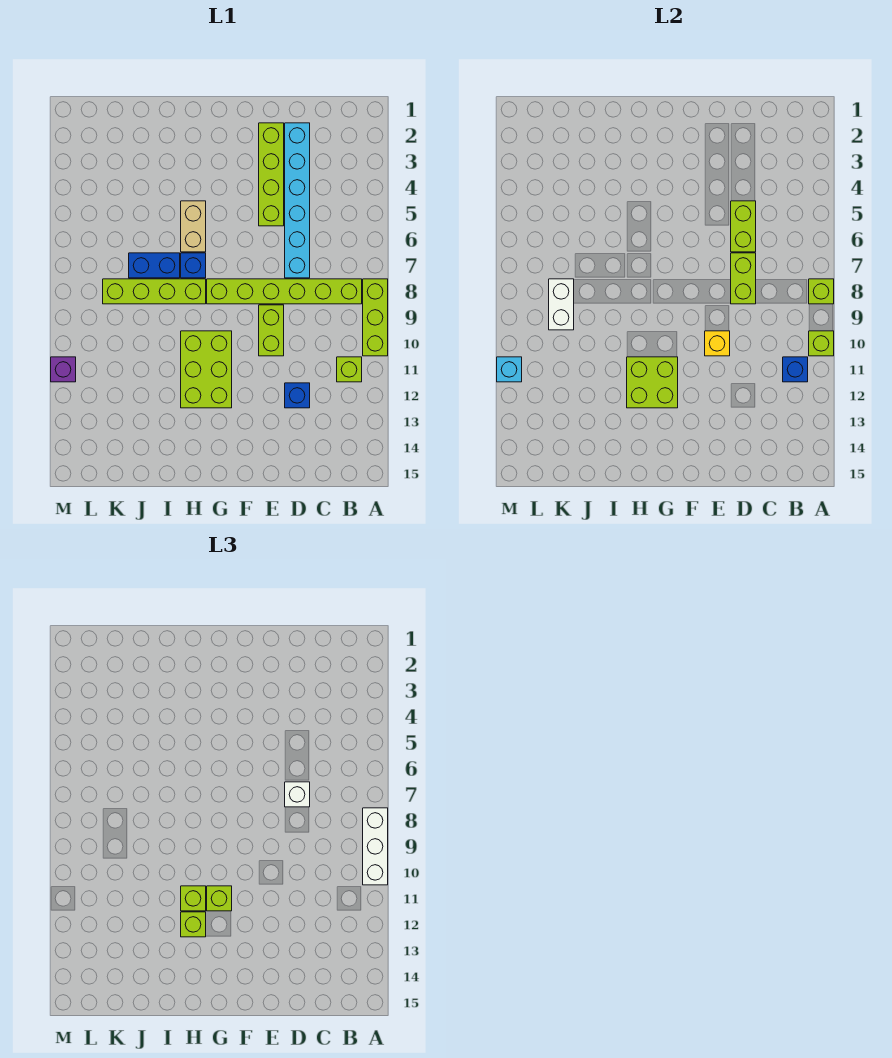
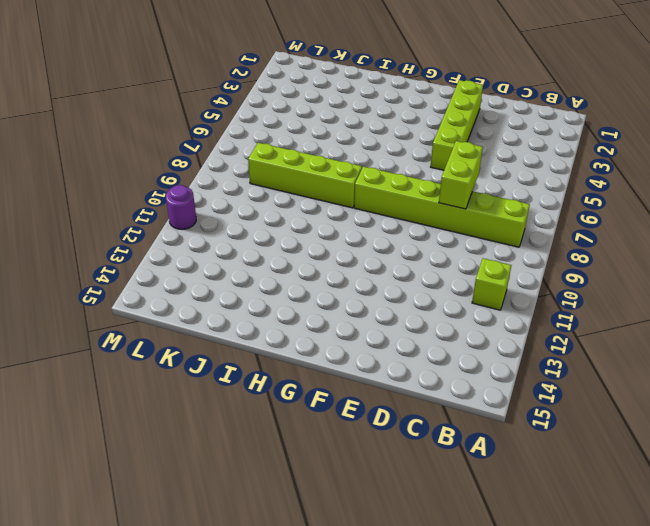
purple round brick M11 level 1 -> purple brick M11 level 1
none -> lime brick A8:A10 level 1
none -> cyan brick D2:D7 level 1
none -> blue brick D12 level 1

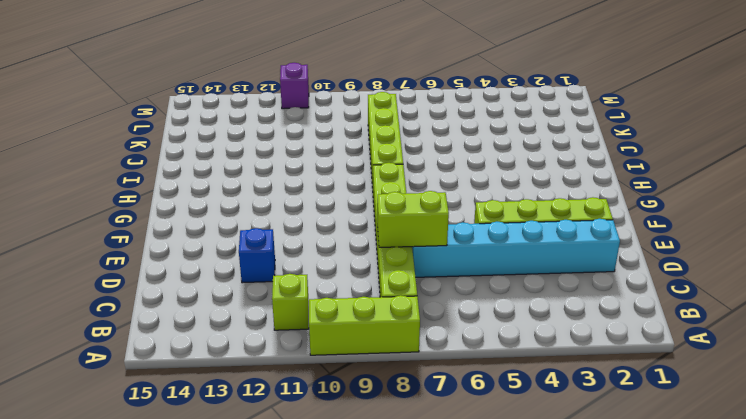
none -> lime brick E9:E10 level 1
none -> lime brick G10:H12 level 1
none -> tan brick H5:H6 level 1

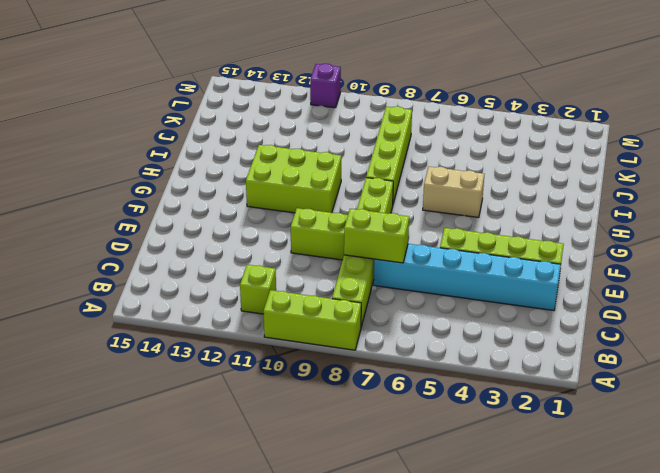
none -> blue brick D12 level 1
none -> blue brick H7 level 1
none -> blue brick I7:J7 level 1

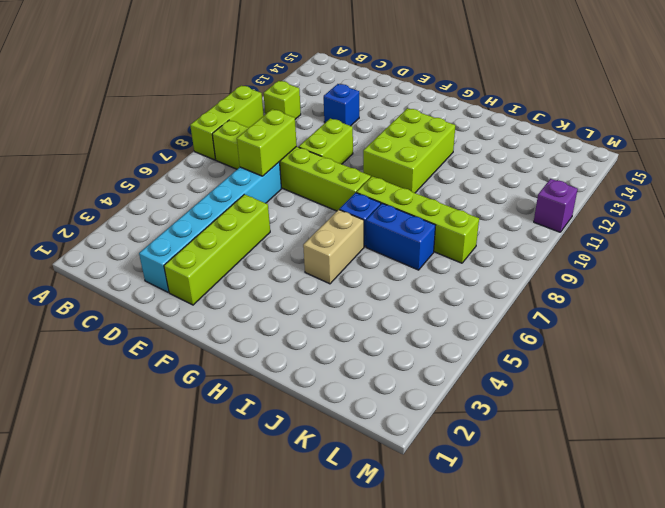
none -> lime brick A8 level 2
none -> lime brick A10 level 2
none -> blue brick B11 level 2

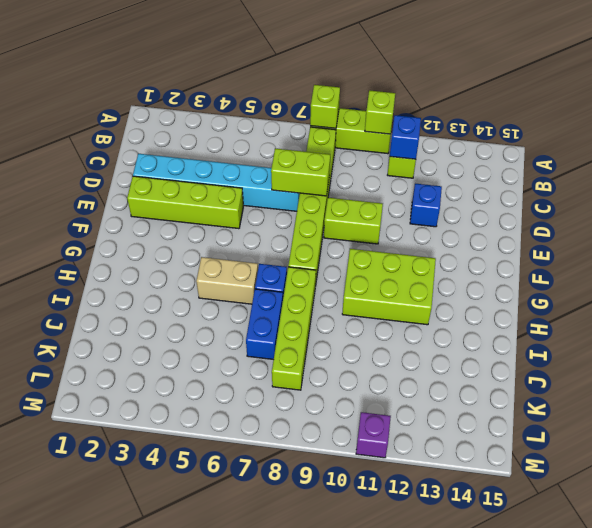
none -> lime brick D5:D6 level 2
none -> yellow brick E10 level 2
none -> lime brick G11:H12 level 2

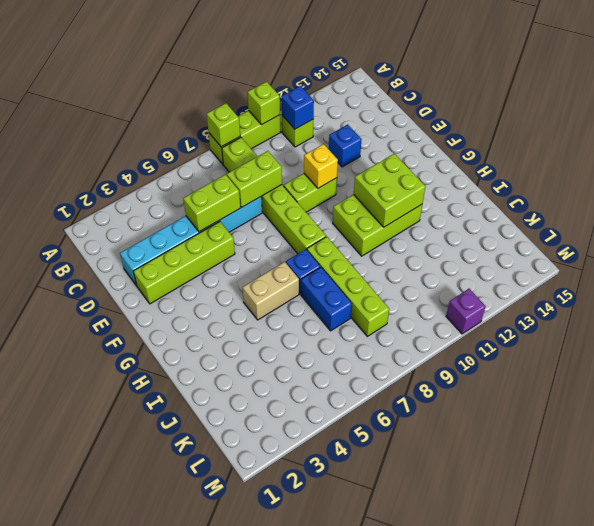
none -> white brick K8:K9 level 2
none -> cyan brick M11 level 2
none -> white brick A8:A10 level 3

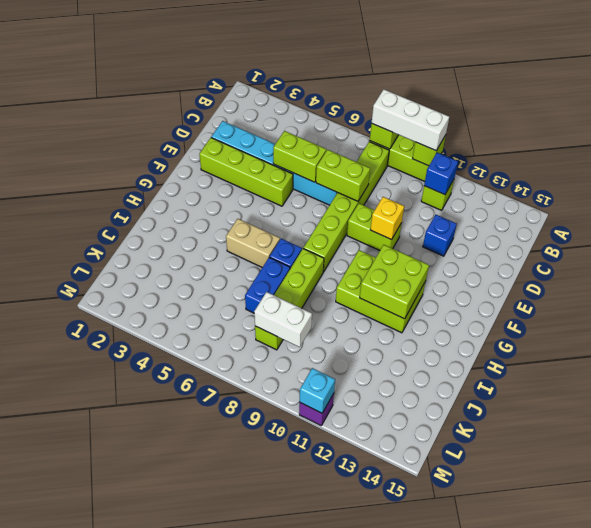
none -> white brick D7 level 3
none -> lime brick G11 level 3
none -> lime brick H11 level 3

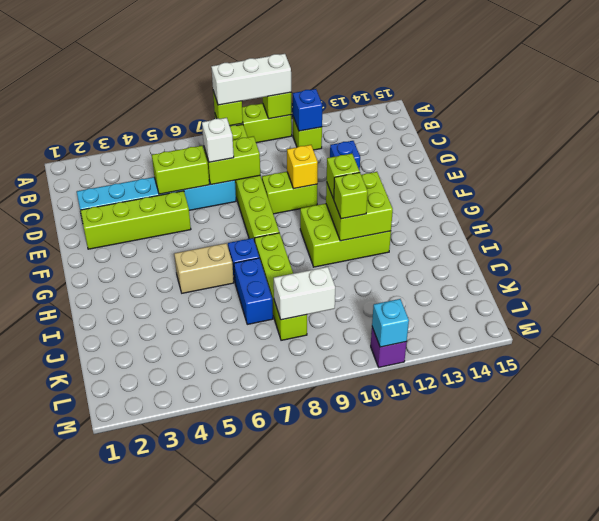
none -> lime brick H12 level 3

